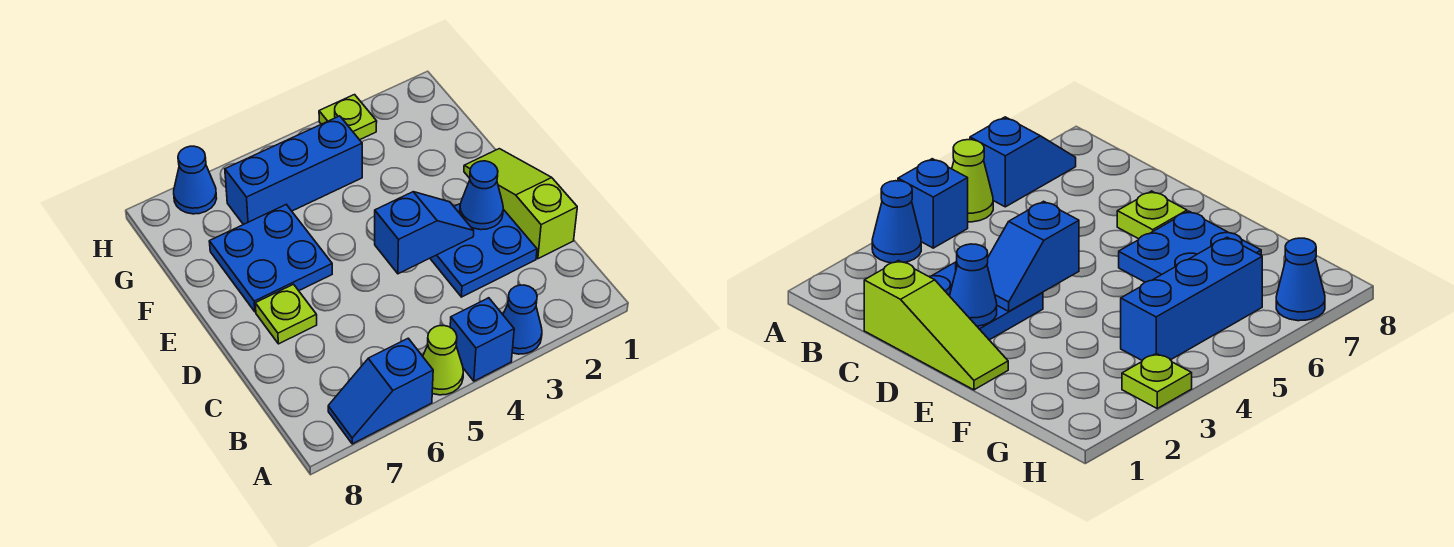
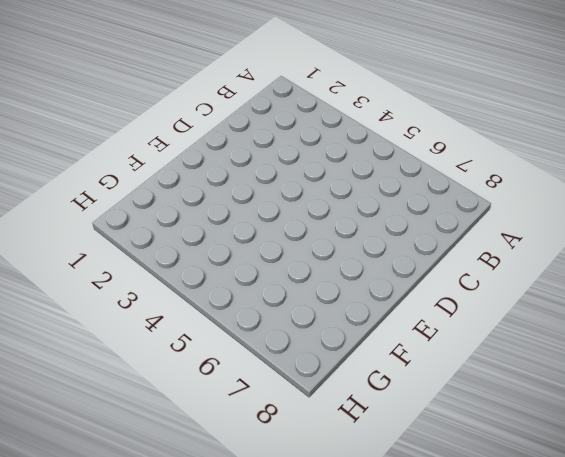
none -> blue cone A3 level 1
none -> blue brick A4 level 1
none -> lime cone A5 level 1

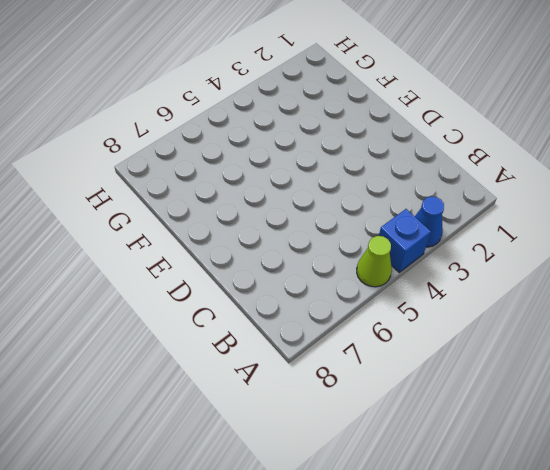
none -> blue slope A6:A7 level 1 top 6
none -> lime slope C1:E1 level 1 top C
none -> blue plate C2:D3 level 1

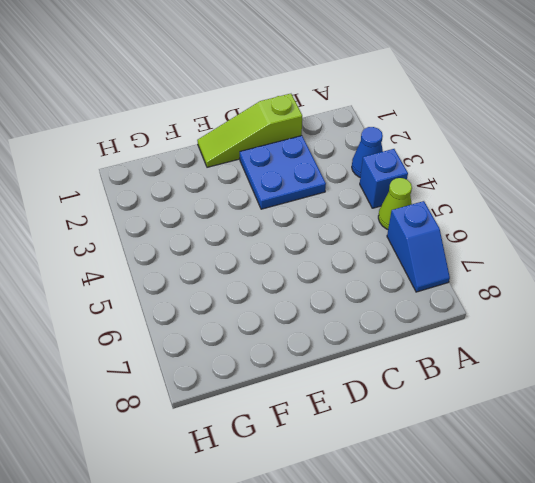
none -> lime plate D7 level 1
none -> blue plate E6:F7 level 1
none -> blue brick G4:G6 level 1

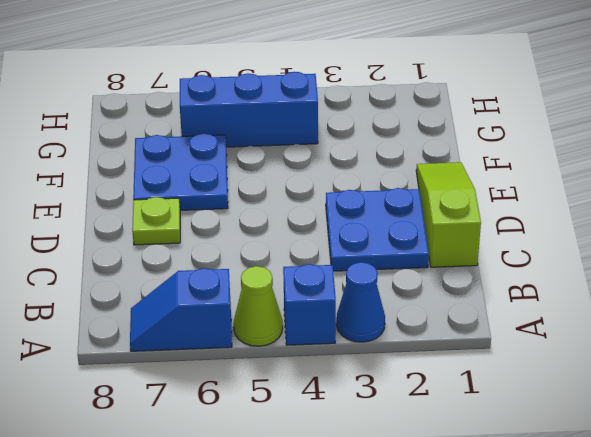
none -> lime plate H3 level 1
none -> blue cone H7 level 1
none -> blue cone D2 level 2

